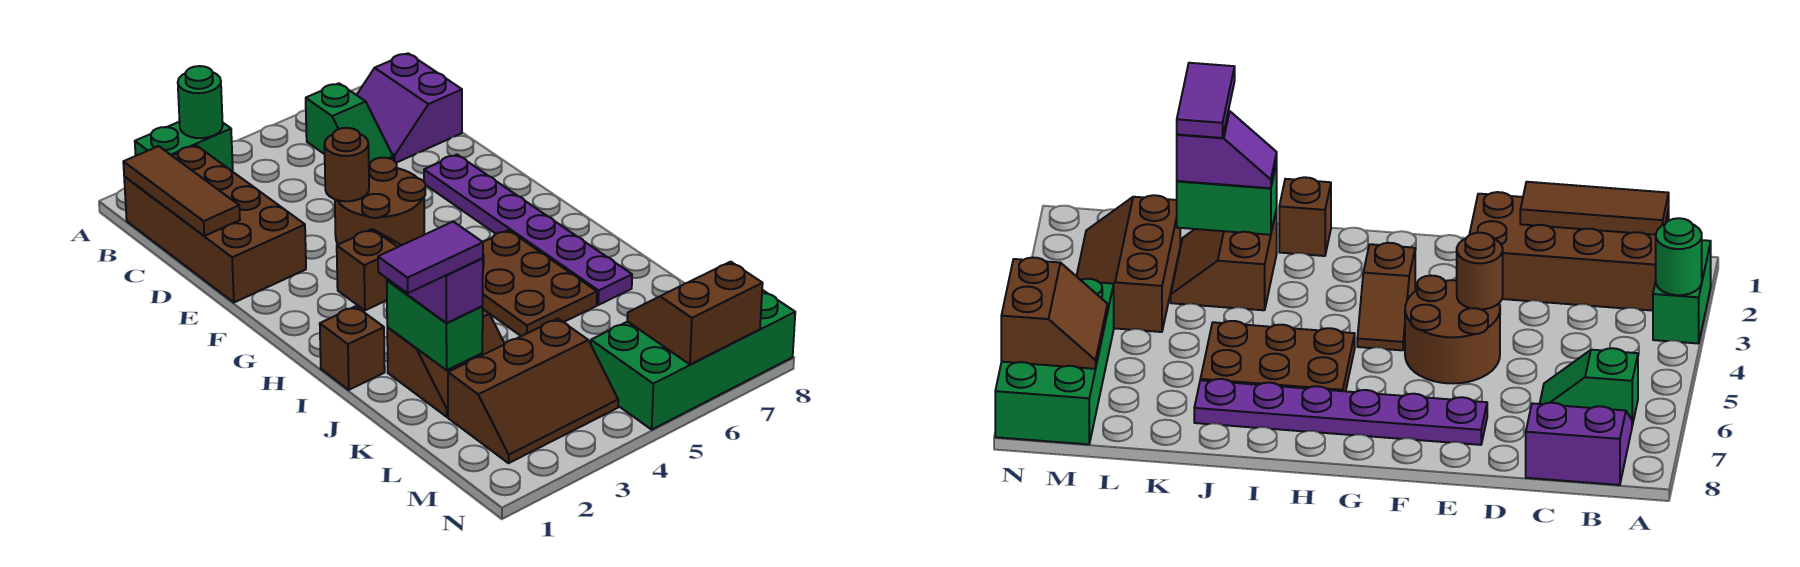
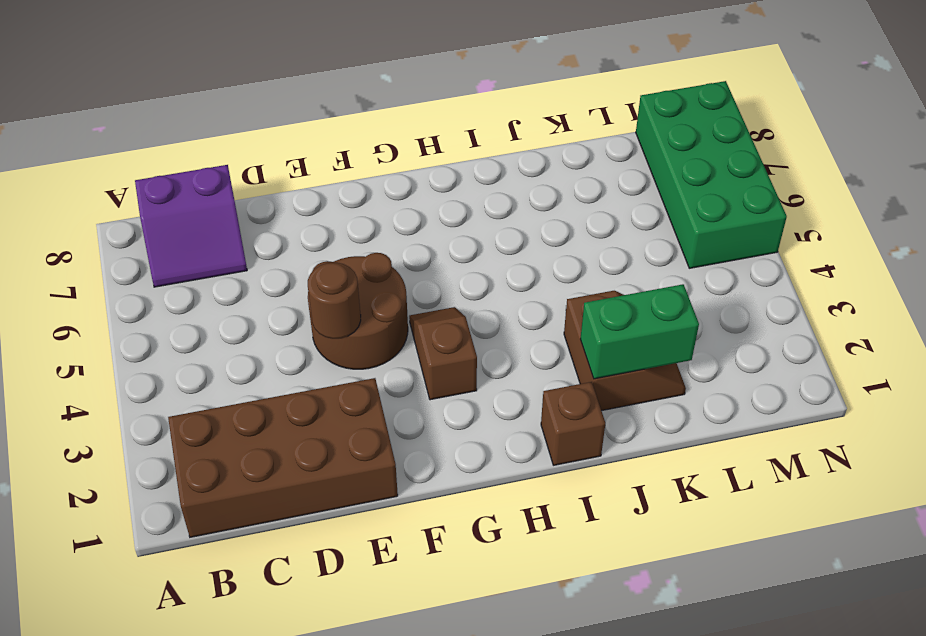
none -> green brick A2:A3 level 1
none -> green slope B6:C6 level 1 top B
none -> purple plate E7:J7 level 1

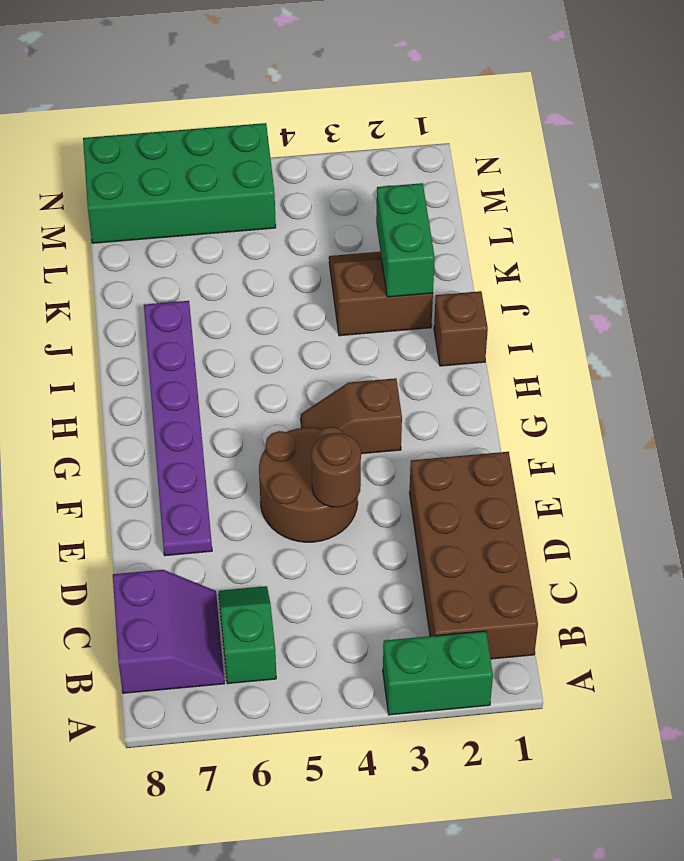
none -> brown plate H5:J6 level 1
none -> brown slope L2:M4 level 1 top L
none -> green round brick A3 level 2

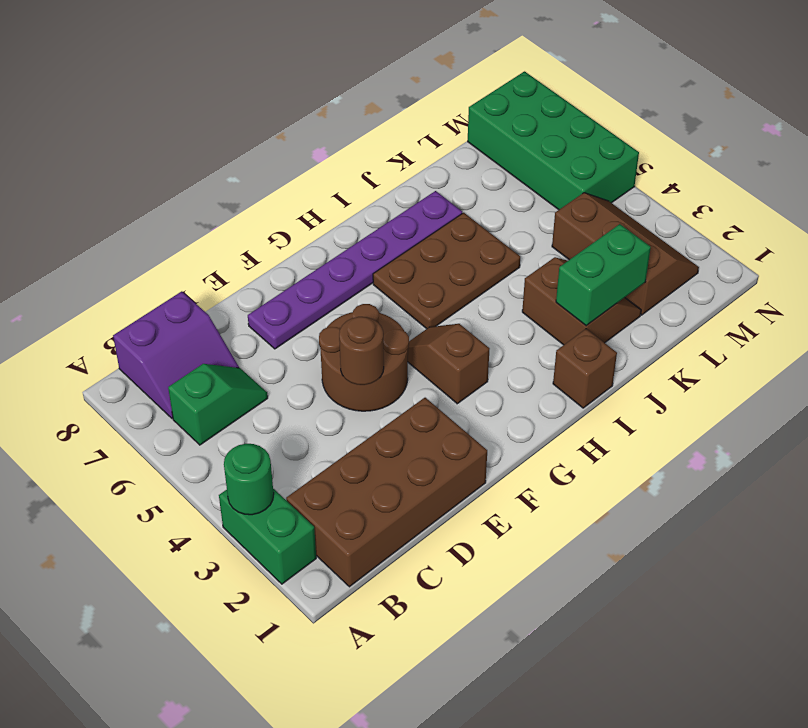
none -> brown tile B1:D1 level 2
none -> brown slope M6:N7 level 2 top N
none -> purple slope J2:K2 level 3 top K

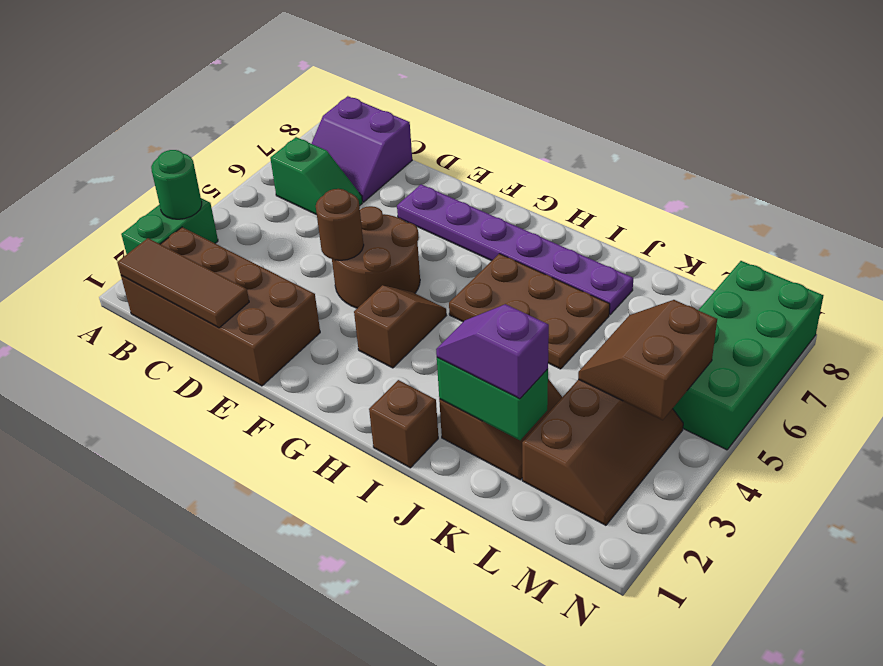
brown slope L4:M5 level 2 top M -> brown slope M6:N7 level 2 top N
none -> purple tile K1:K2 level 4

